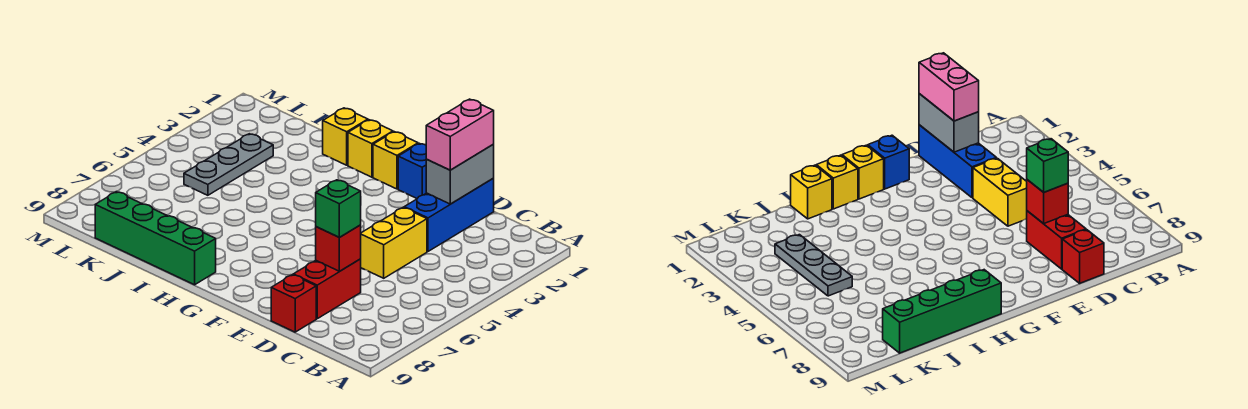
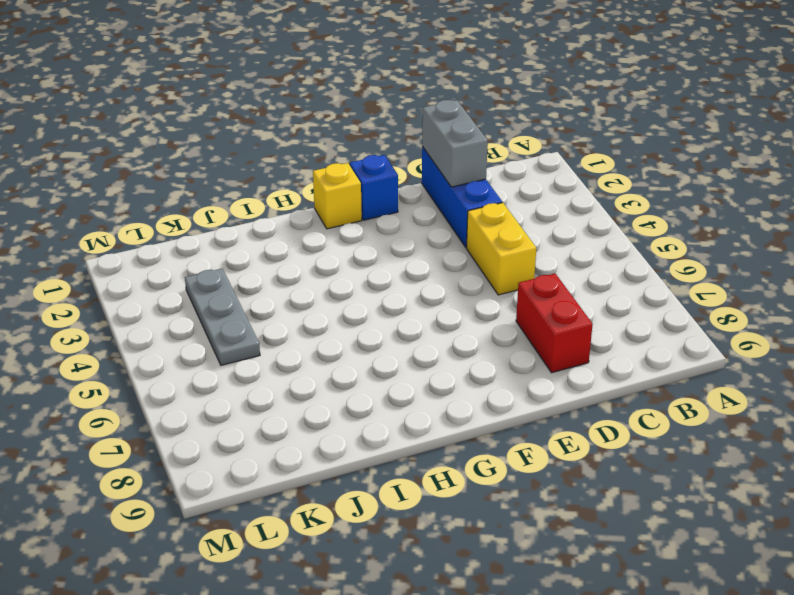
none -> red brick D9 level 1
none -> yellow brick H1 level 1
none -> green brick H9:K9 level 1

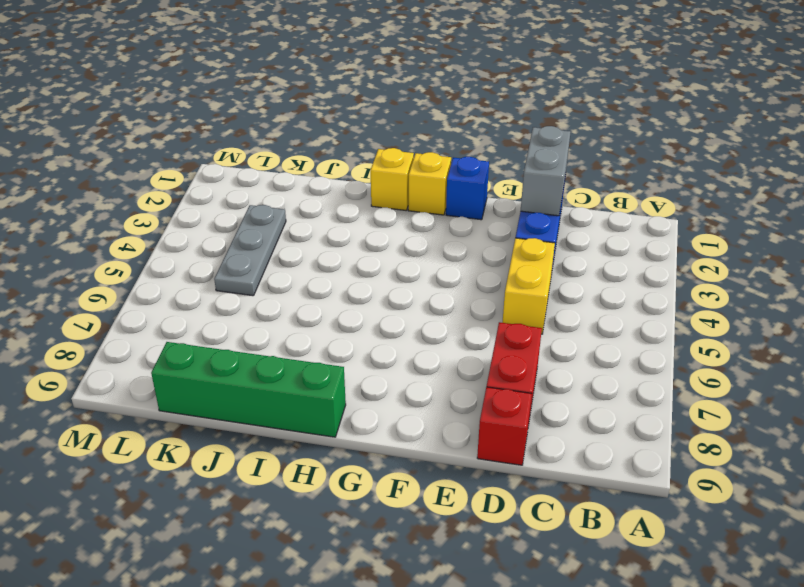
none -> yellow brick I1 level 1
none -> red brick D7 level 2
none -> pink brick D1:D2 level 3

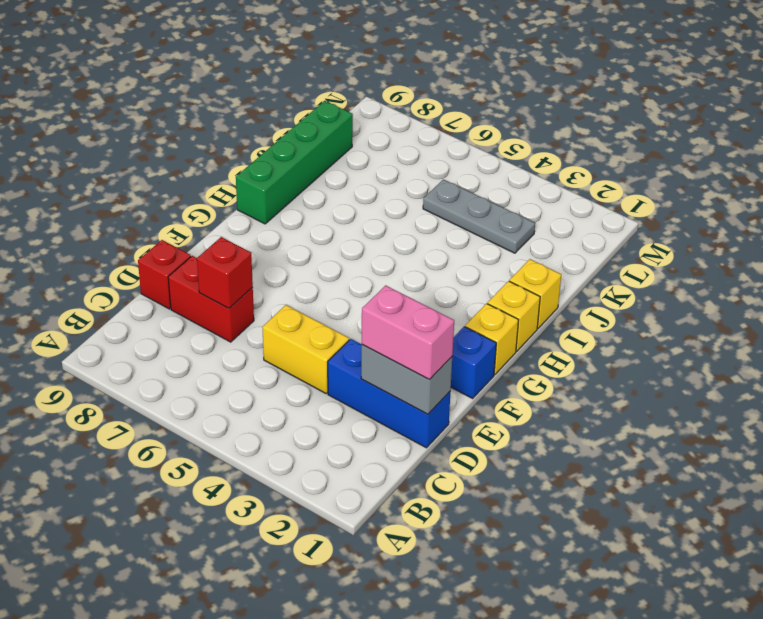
none -> green brick D7 level 3

